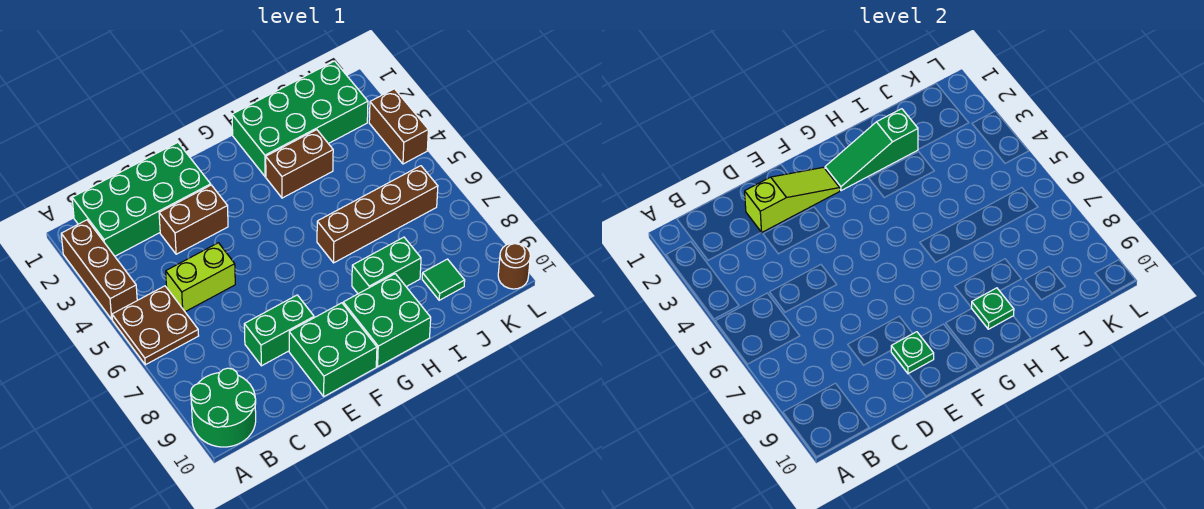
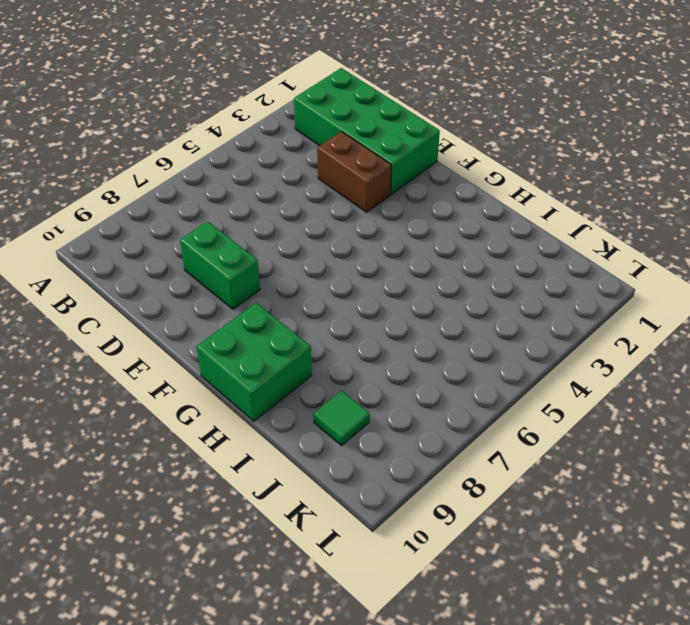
none -> brown brick A2:A4 level 1
none -> brown plate A5:B6 level 1
none -> green round brick A9:B10 level 1

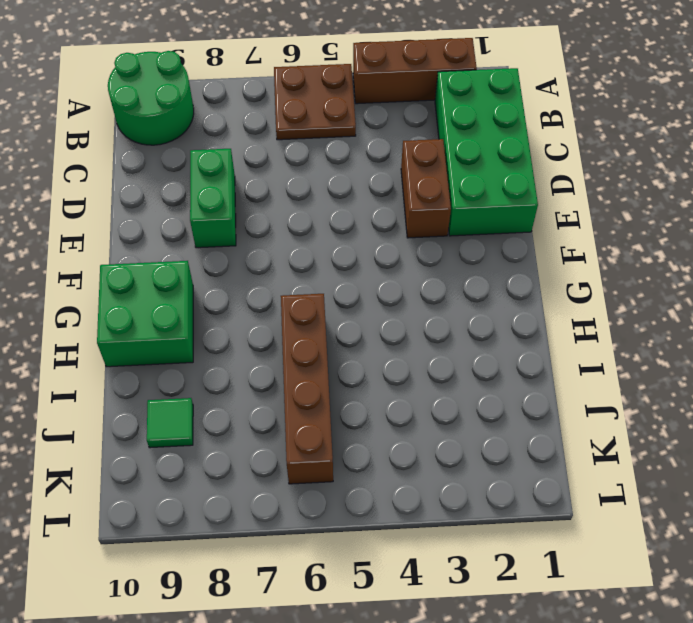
none -> lime brick C5:D5 level 1
none -> green brick E9:F10 level 1
none -> green brick H1:K2 level 1

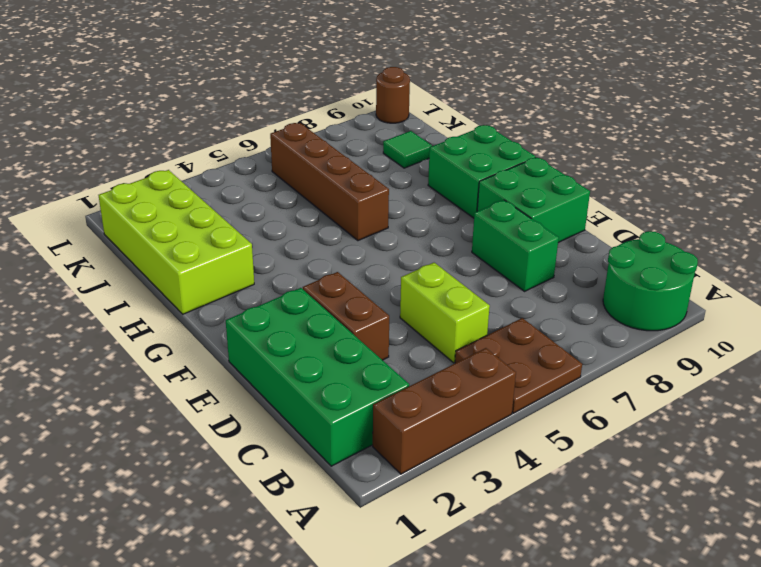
lime brick H1:K2 level 1 -> green brick H1:K2 level 1
none -> brown brick H3:I3 level 1
none -> green brick H8:I8 level 1
none -> brown brick L3:L4 level 1

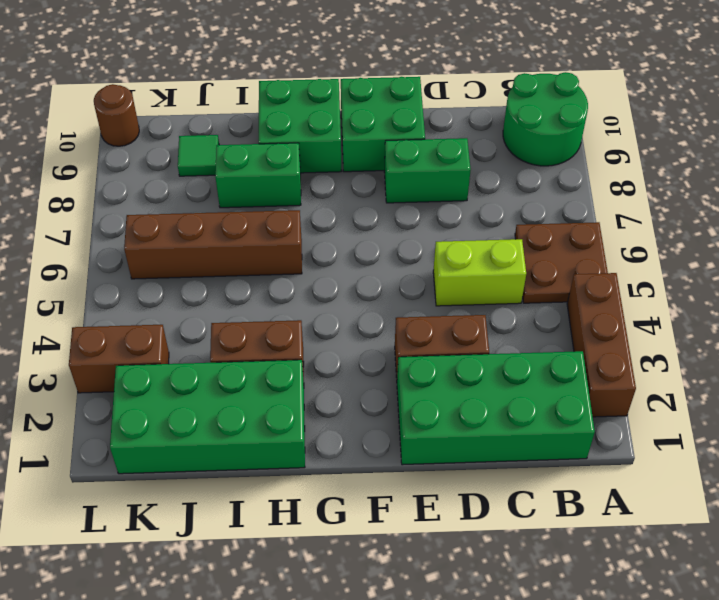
brown brick K3:L3 level 1 -> brown brick L3:L4 level 1
none -> lime slope D2:F2 level 2 top D
none -> green plate E9 level 2
none -> green slope G2:I2 level 2 top I

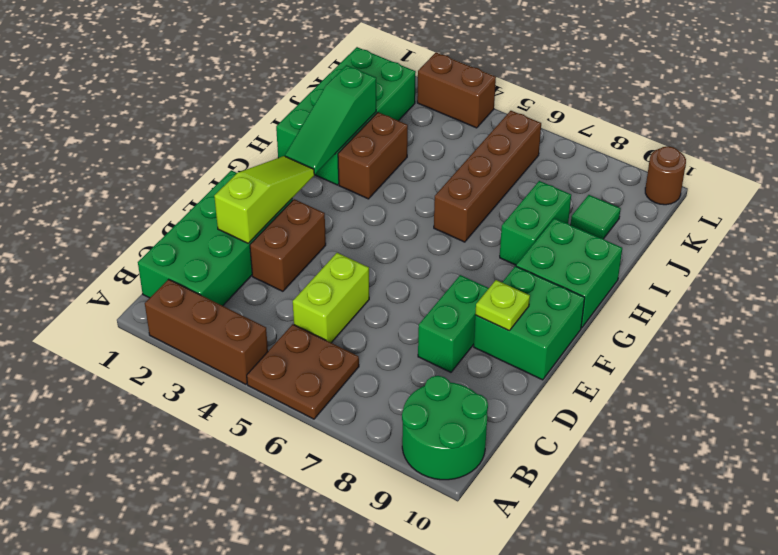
lime plate E9 level 2 -> green plate E9 level 2
none -> green plate H9 level 2

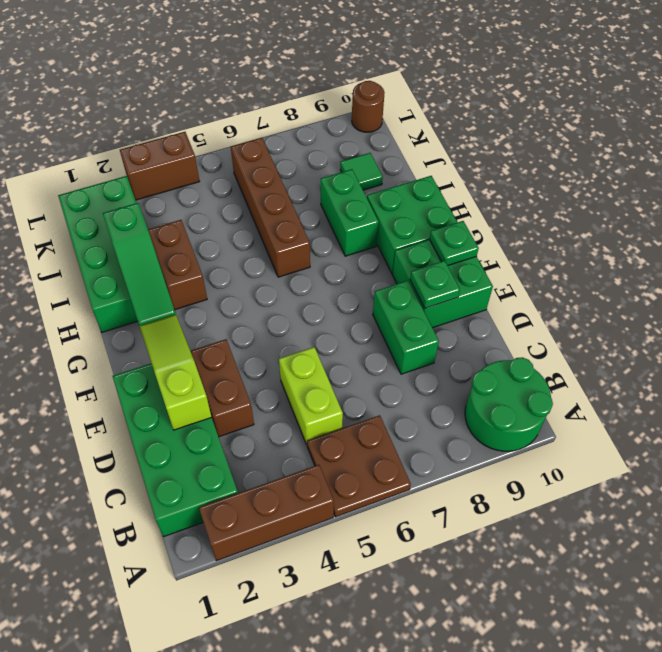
green plate F10 level 2 -> green plate H9 level 2

